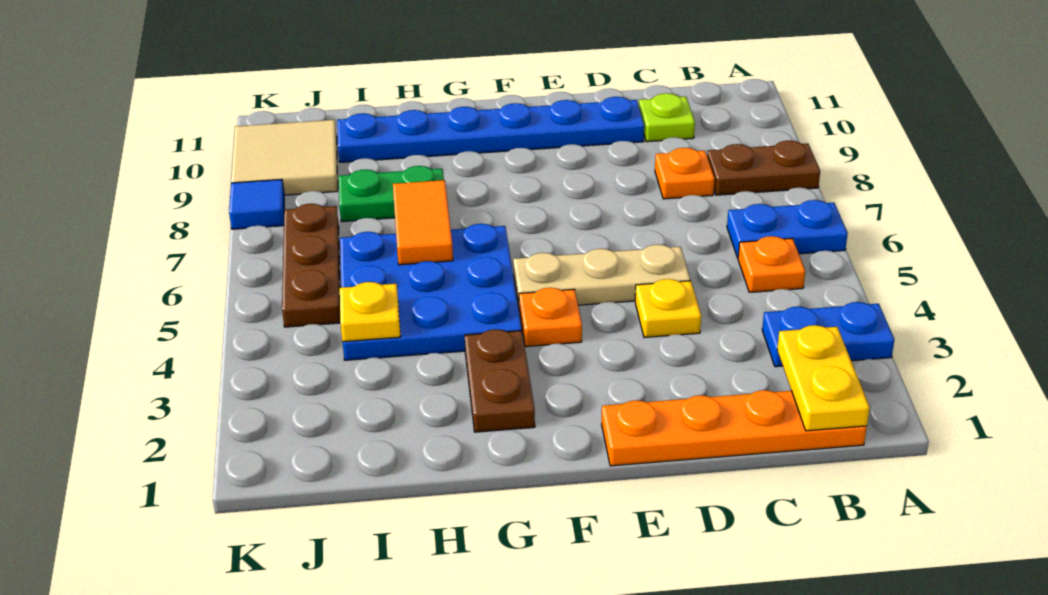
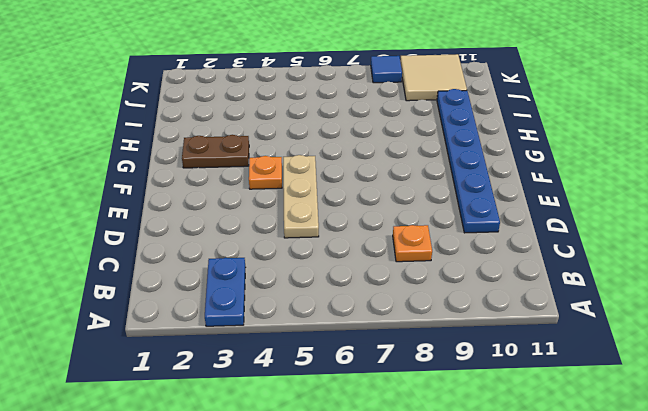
none -> blue plate A6:B6 level 1
none -> brown plate A8:B8 level 1
none -> orange plate B1:E1 level 1

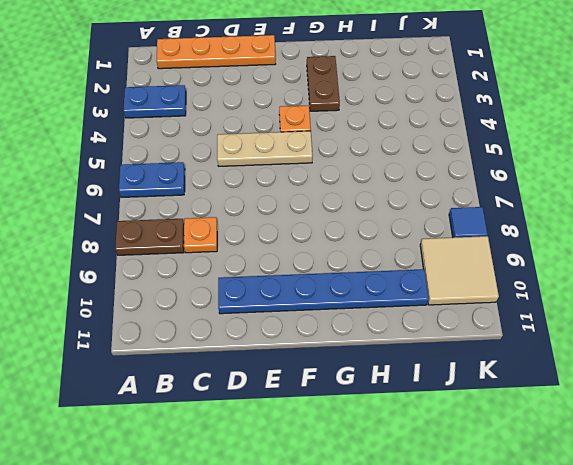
none -> orange plate B5 level 1
none -> lime plate C10 level 1
none -> yellow plate D4 level 1

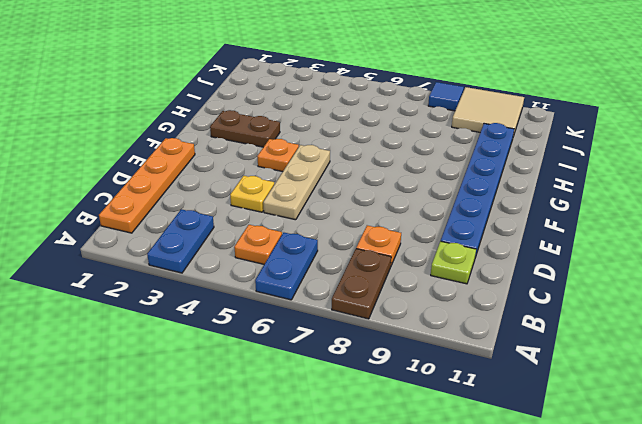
none -> blue plate G4:I6 level 1
none -> green plate H8:I8 level 1
none -> brown plate J5:J7 level 1

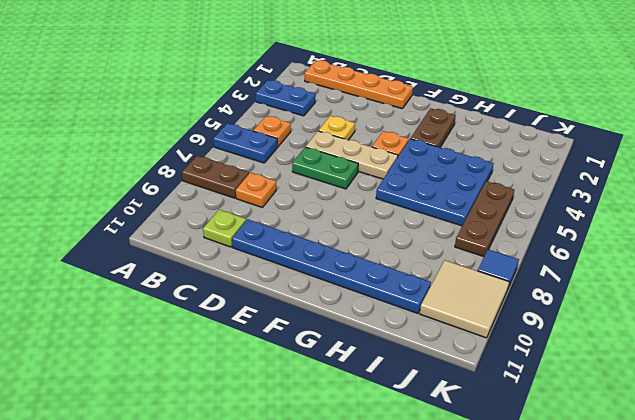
green plate D6:E6 level 1 -> green plate H8:I8 level 1
none -> yellow plate B1:B2 level 2
none -> orange tile H6:H7 level 2
none -> yellow plate I4 level 2

